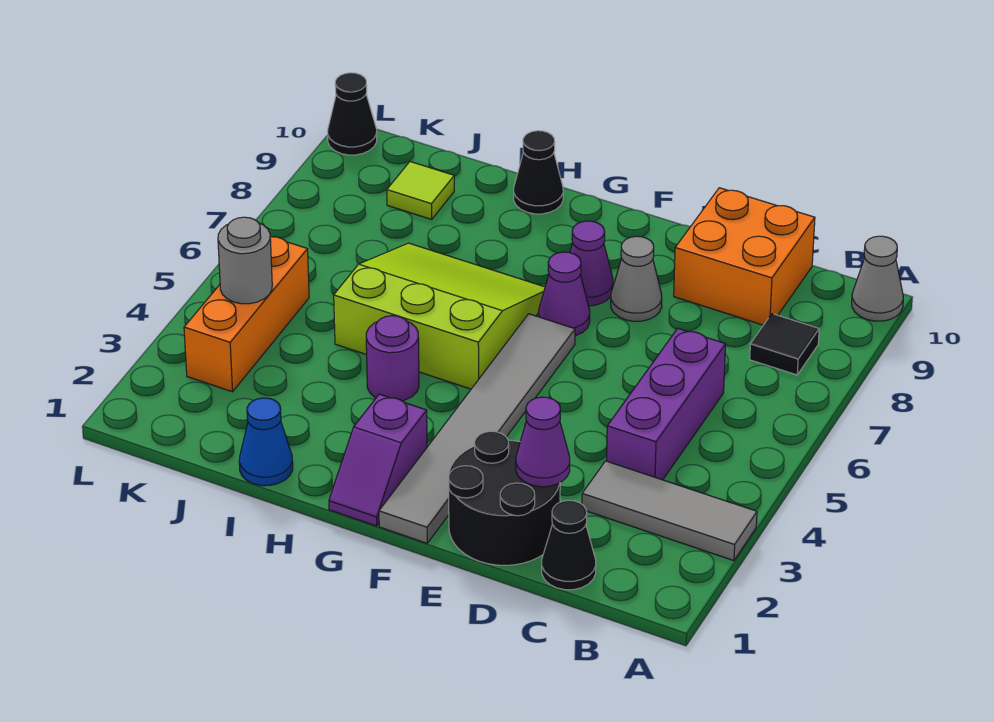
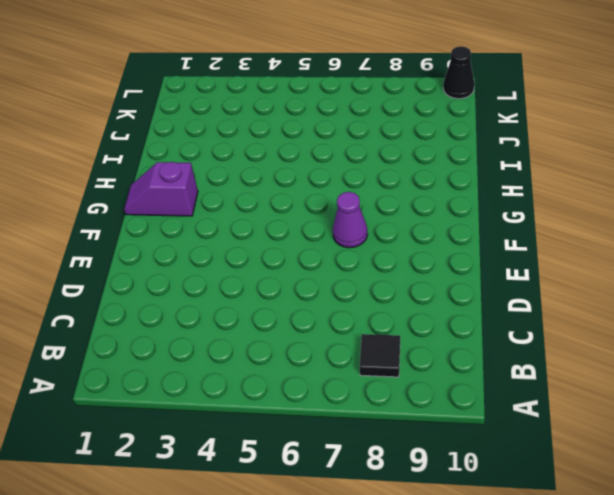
none -> grey tile A3:C3 level 1
none -> grey cone A10 level 1
none -> black cone C1 level 1

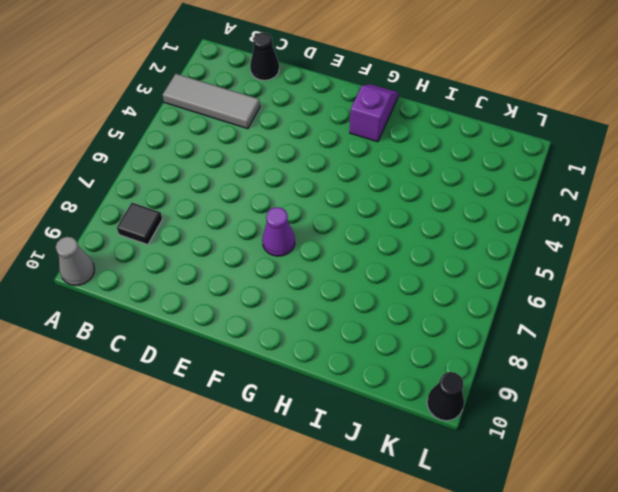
none -> purple brick C4:C6 level 1
none -> orange brick C9:D10 level 1
none -> black round brick D1:E2 level 1

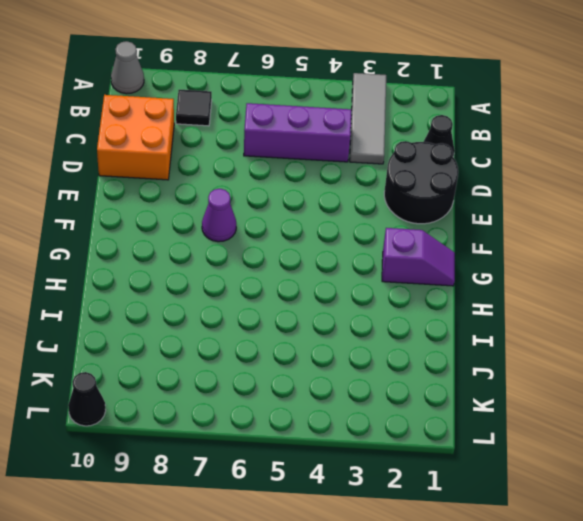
none -> grey cone E8 level 1
none -> grey tile F1:F6 level 1
none -> purple cone F8 level 1

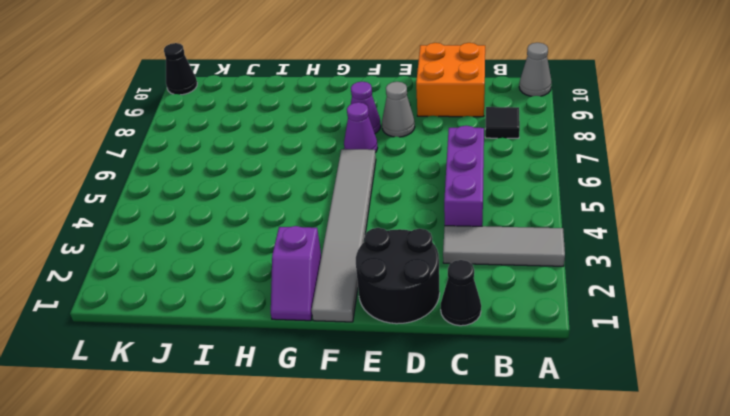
none -> lime slope G5:I7 level 1 top 5
none -> purple round brick H4 level 1
none -> black cone H10 level 1

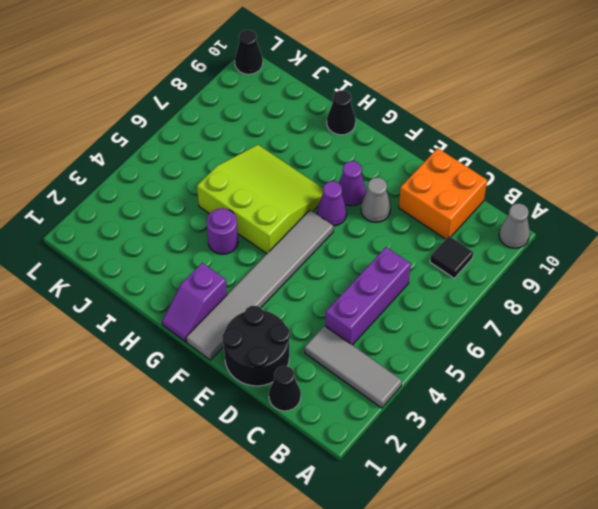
none -> blue cone I1 level 1
none -> lime tile J9 level 1
none -> orange brick K3:K5 level 1

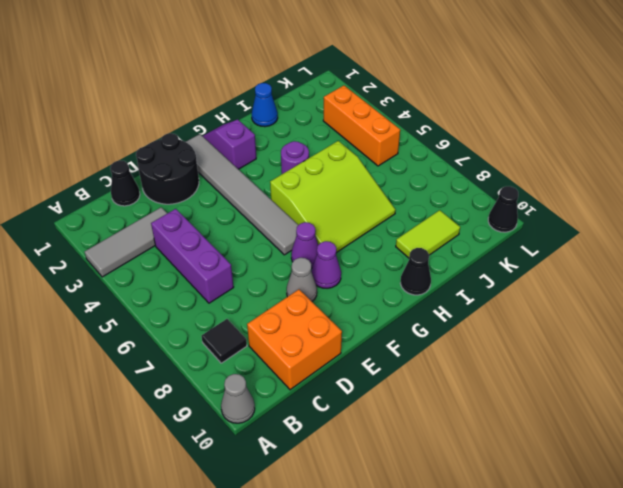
lime tile I9:J9 level 1 -> lime tile J9 level 1
none -> purple cone D2 level 2
none -> grey round brick K4 level 2

